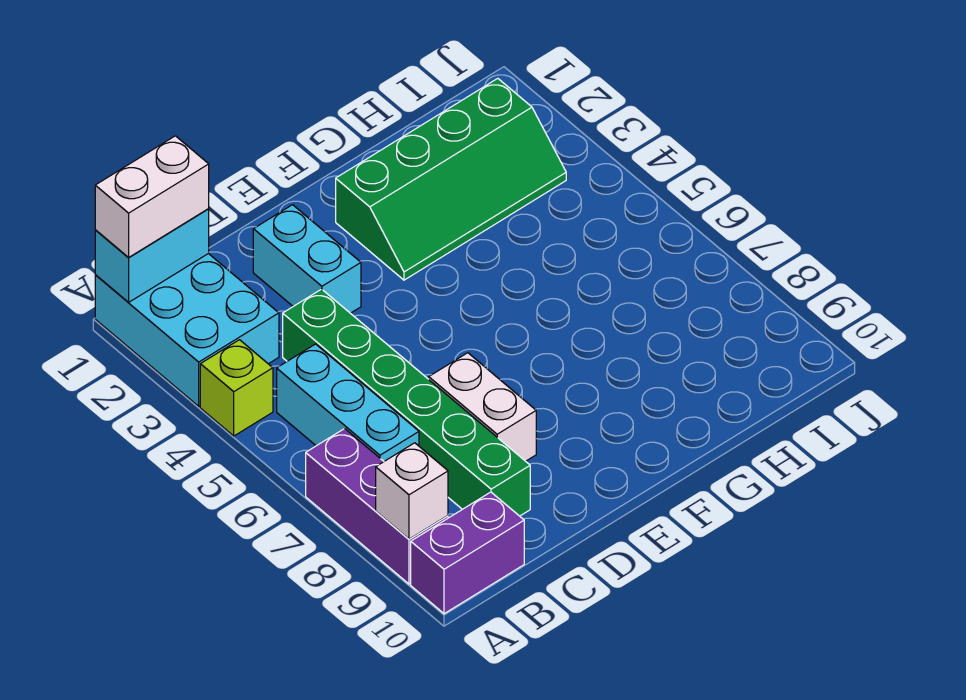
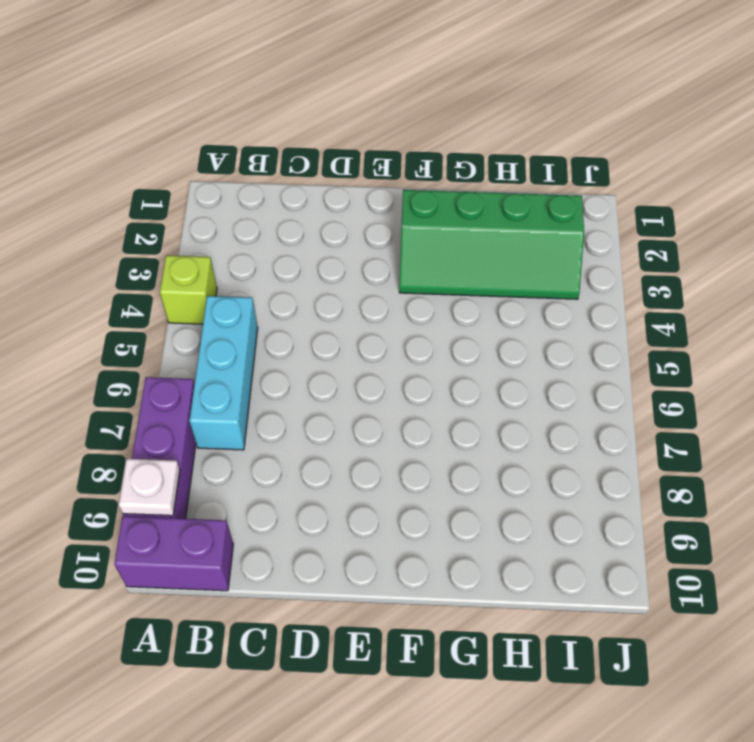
white plate A9 level 2 -> white brick A9 level 2
none -> cyan brick A1:B3 level 1
none -> green brick C4:C9 level 1
none -> cyan brick D2:D3 level 1

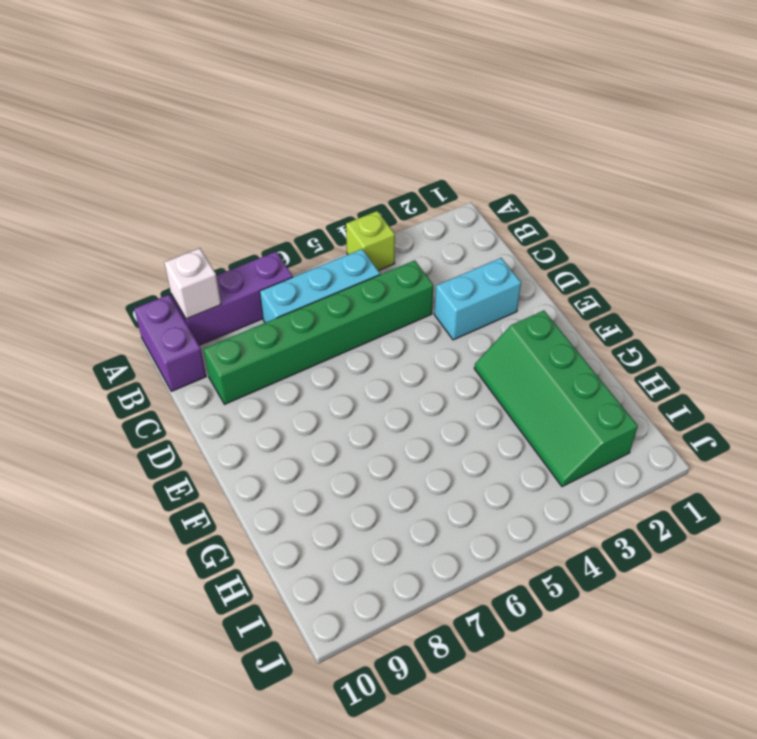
none -> cyan brick A1:B3 level 1
none -> white brick D7:D8 level 1
none -> cyan brick A1:B1 level 2

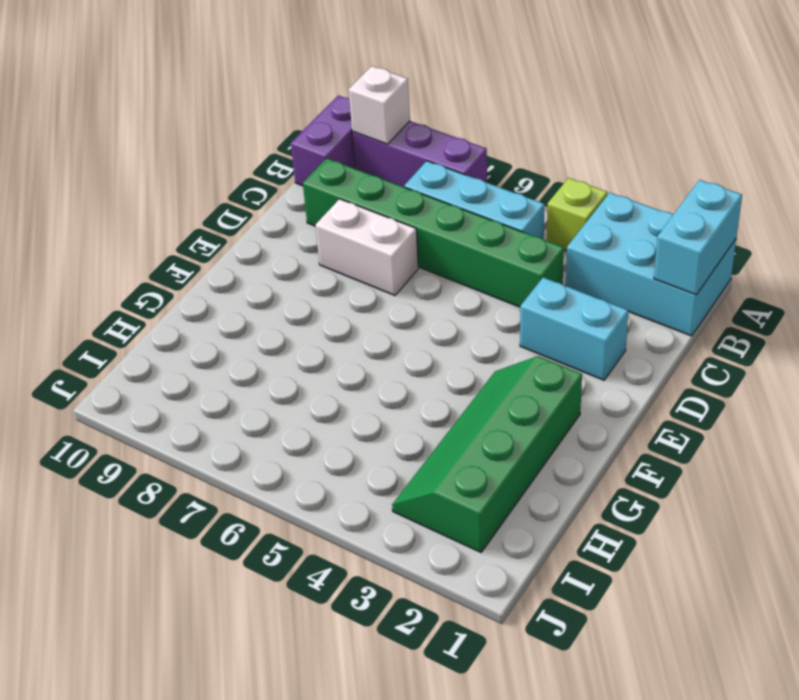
none -> white brick A1:B1 level 3

